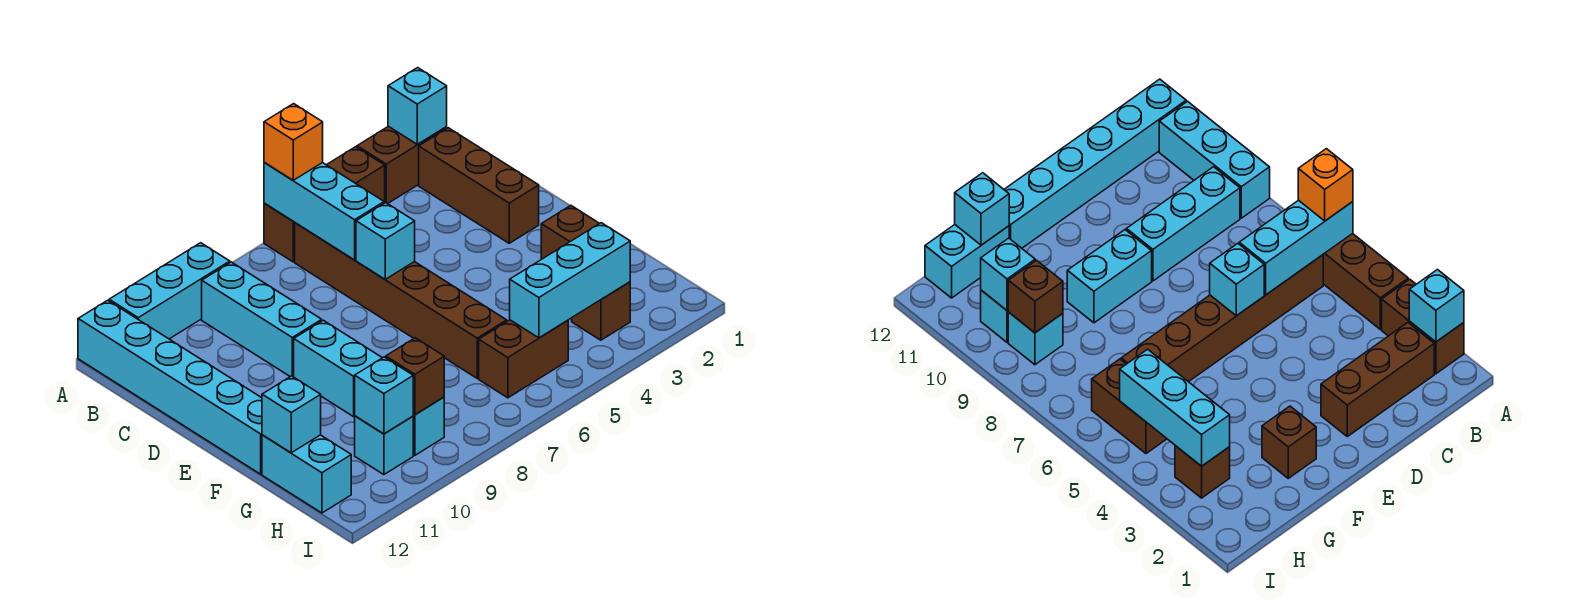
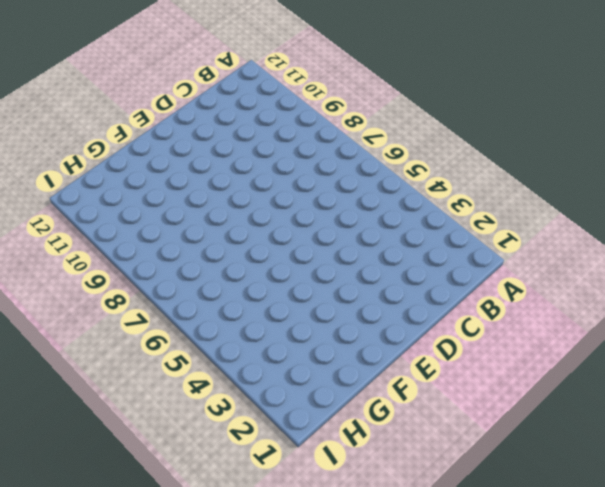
none -> brown brick A2:A3 level 1
none -> brown brick A4:A6 level 1
none -> cyan brick A9:A11 level 1

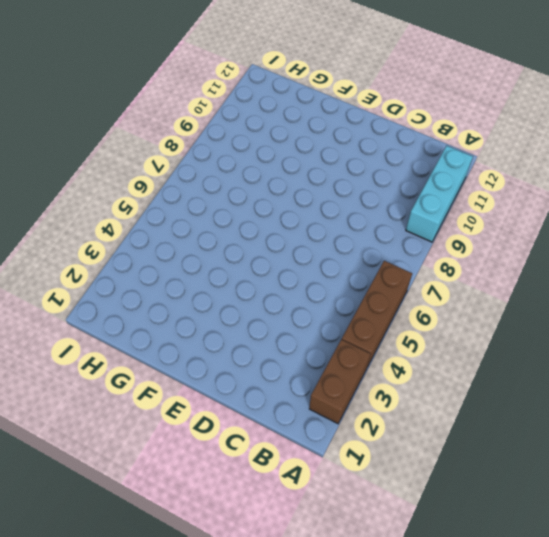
none -> cyan brick A12:F12 level 1
none -> brown brick B2:D2 level 1
none -> brown brick B6:G6 level 1

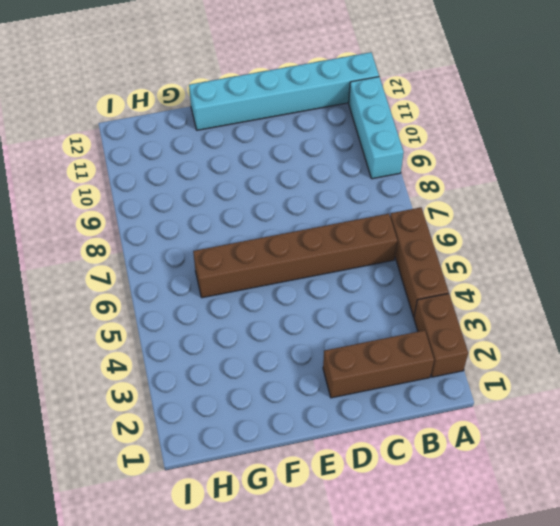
none -> cyan brick B9:D9 level 1
none -> cyan brick E9:F9 level 1
none -> brown brick F2 level 1

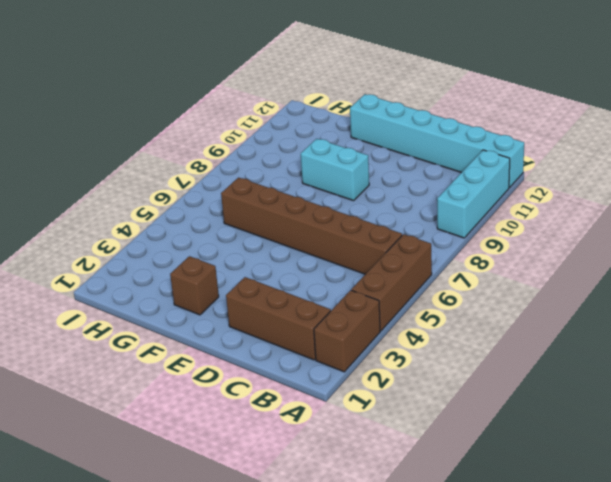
none -> cyan brick B9:D9 level 1
none -> cyan brick G12:H12 level 1
none -> brown brick H3 level 1

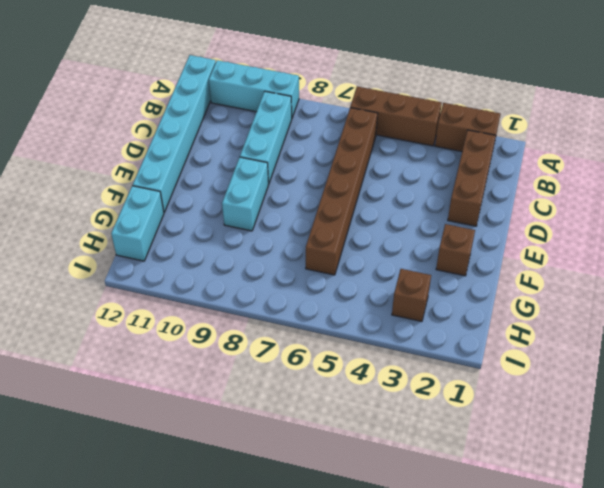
none -> brown brick H5:H6 level 1
none -> cyan brick H9 level 1
none -> cyan brick H10 level 1

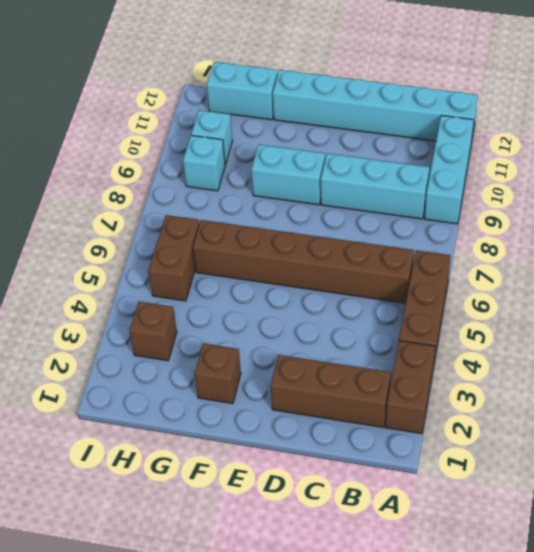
none -> cyan brick A2 level 2
none -> cyan brick A6:C6 level 2
none -> cyan brick D6 level 2

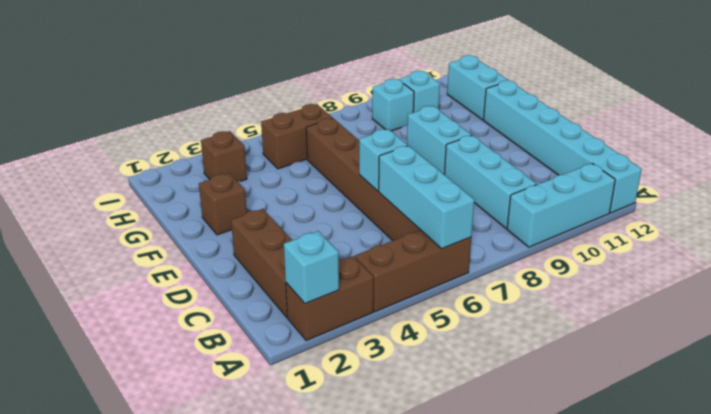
none -> cyan brick G12 level 2
none -> cyan brick H3:H5 level 2
none -> brown brick H9 level 2

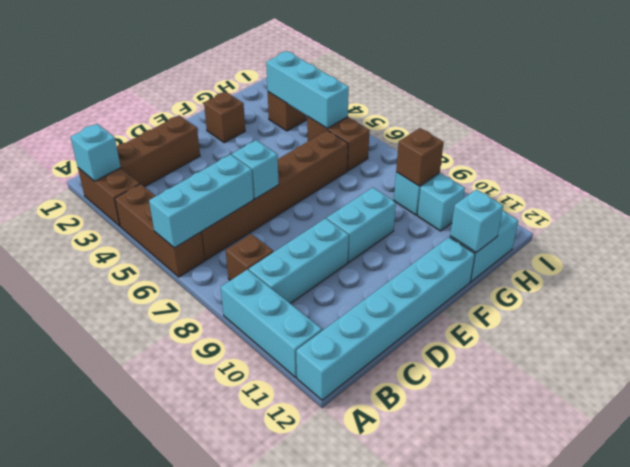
brown brick B8 level 1 -> none
none -> cyan brick H10 level 2
none -> orange brick A6 level 3

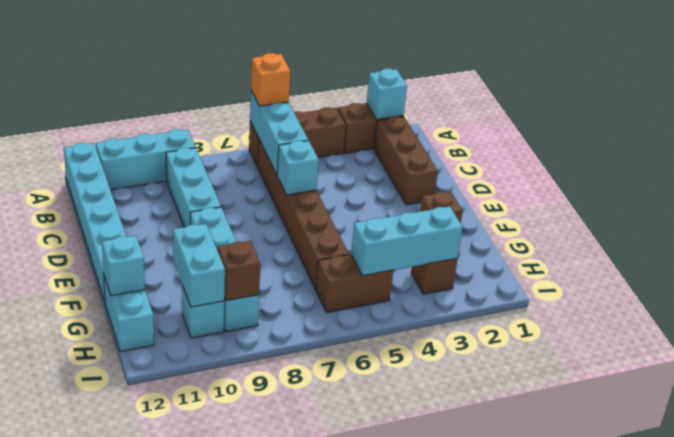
cyan brick G10:H10 level 2 -> cyan brick H10 level 2

